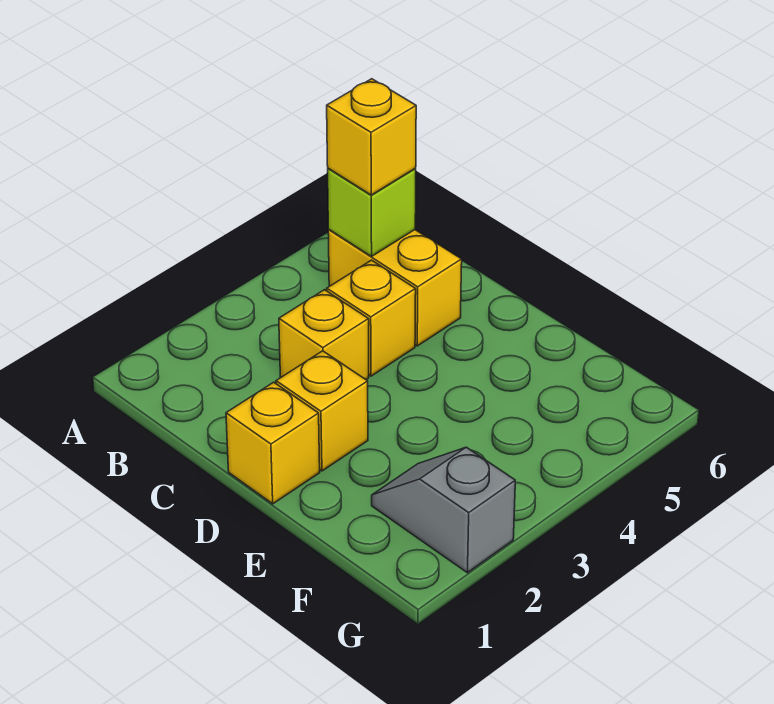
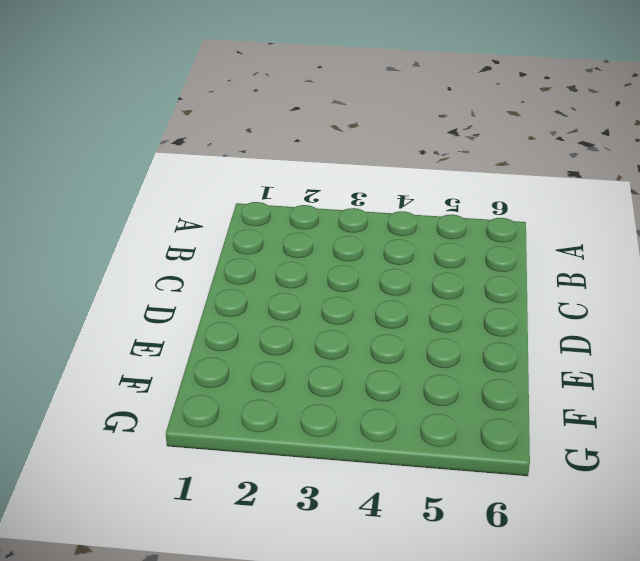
none -> yellow brick B5:C5 level 1
none -> yellow brick C3 level 1

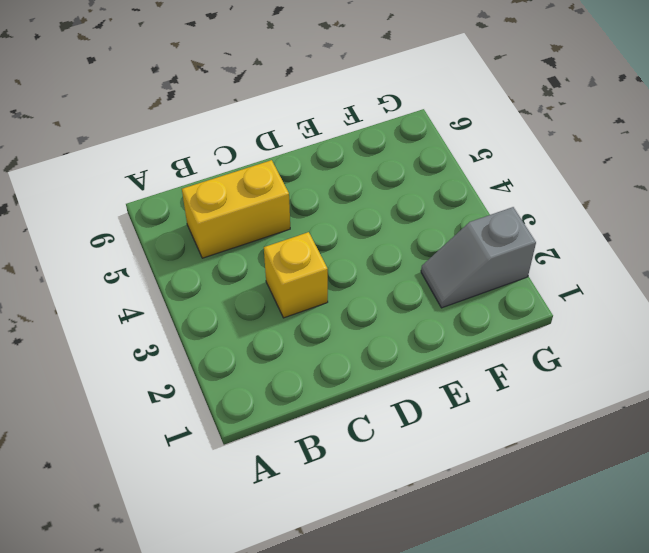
none -> yellow brick C4 level 1
none -> yellow brick D1 level 1

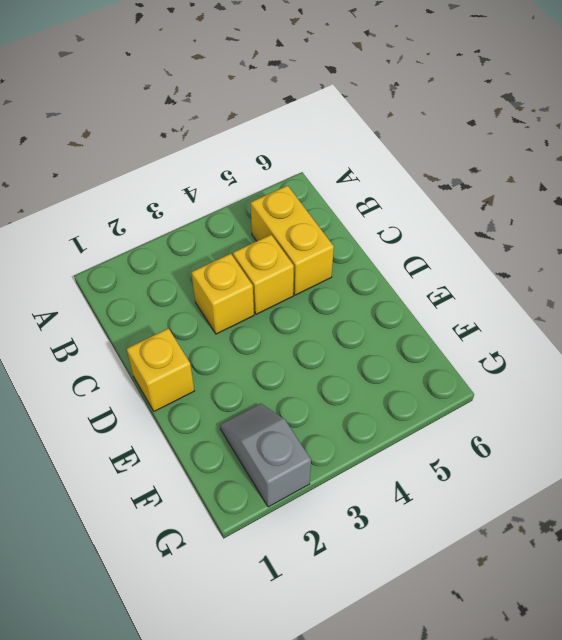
none -> yellow brick D2 level 1
none -> lime brick B5 level 2

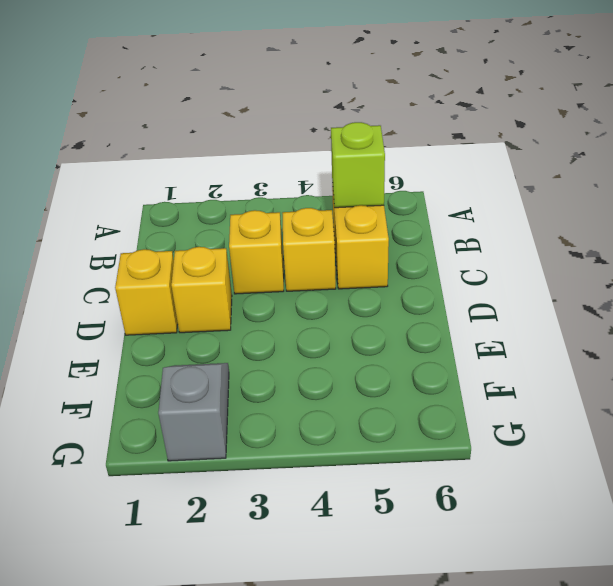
none -> yellow brick B5 level 3

